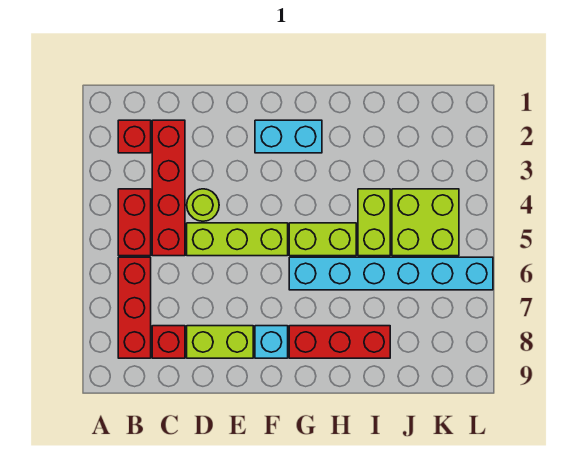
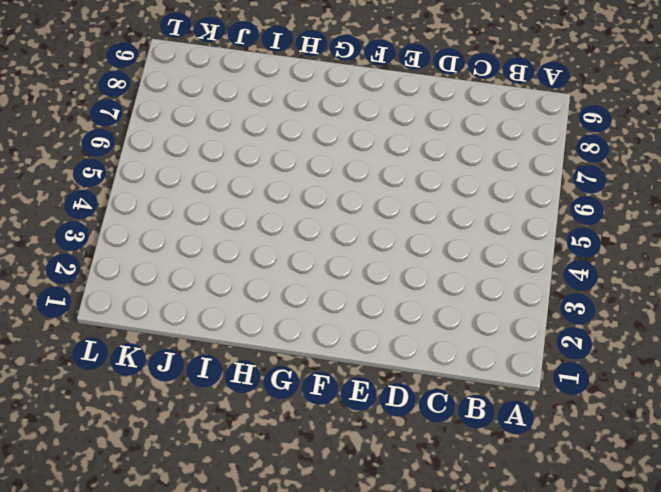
none -> red brick B2 level 1
none -> red brick B4:B5 level 1
none -> red brick B6:B8 level 1

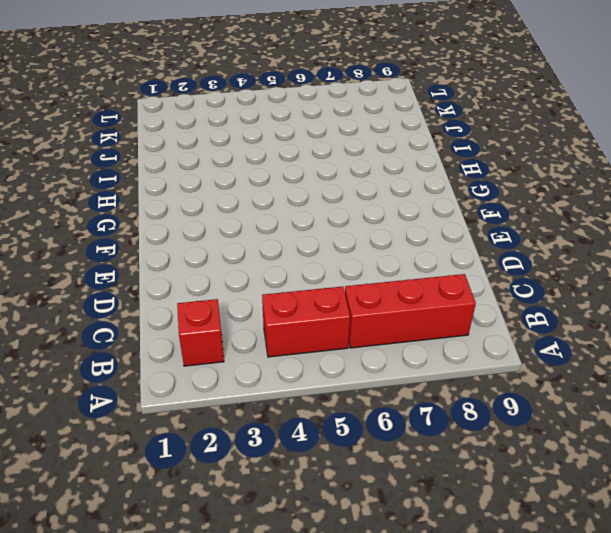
none -> red brick C2:C5 level 1
none -> red brick C8 level 1
none -> lime round brick D4 level 1

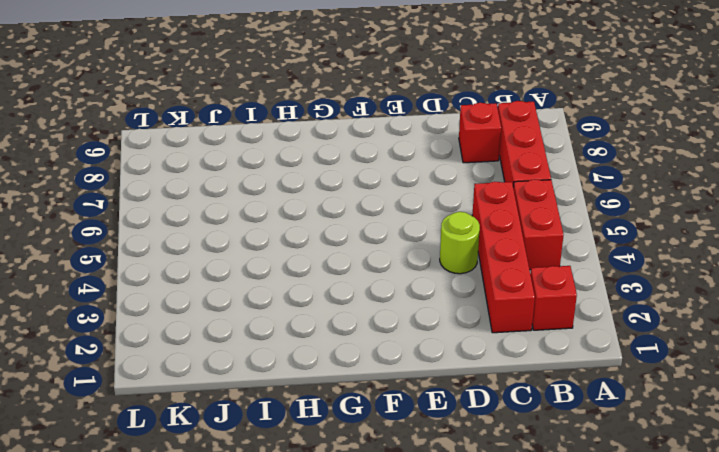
none -> lime brick D5:F5 level 1
none -> lime brick D8:E8 level 1
none -> cyan brick F2:G2 level 1

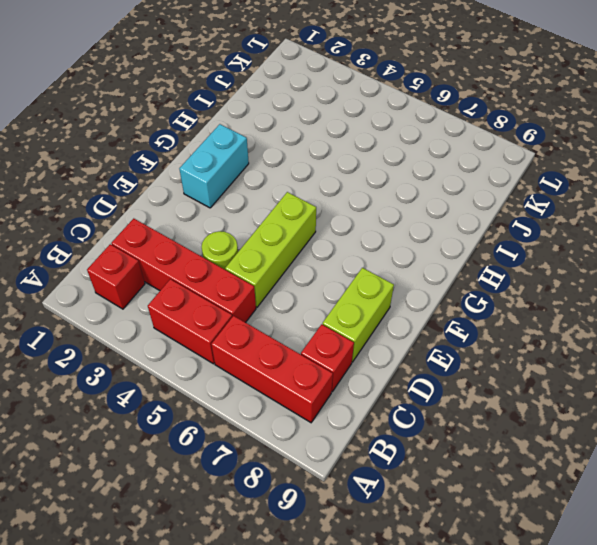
none -> cyan brick F8 level 1
none -> lime brick G5:H5 level 1
none -> cyan brick G6:L6 level 1

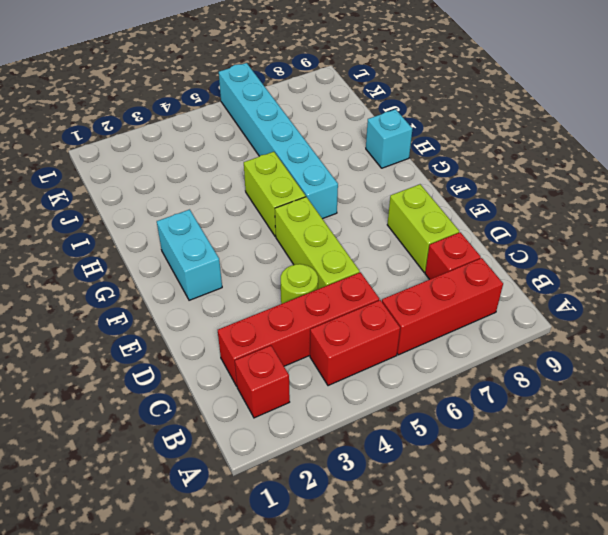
cyan brick H9 level 1 -> cyan brick F8 level 1
none -> red brick G8:I8 level 1
none -> lime brick I4:I5 level 1
none -> lime brick J4:K5 level 1

